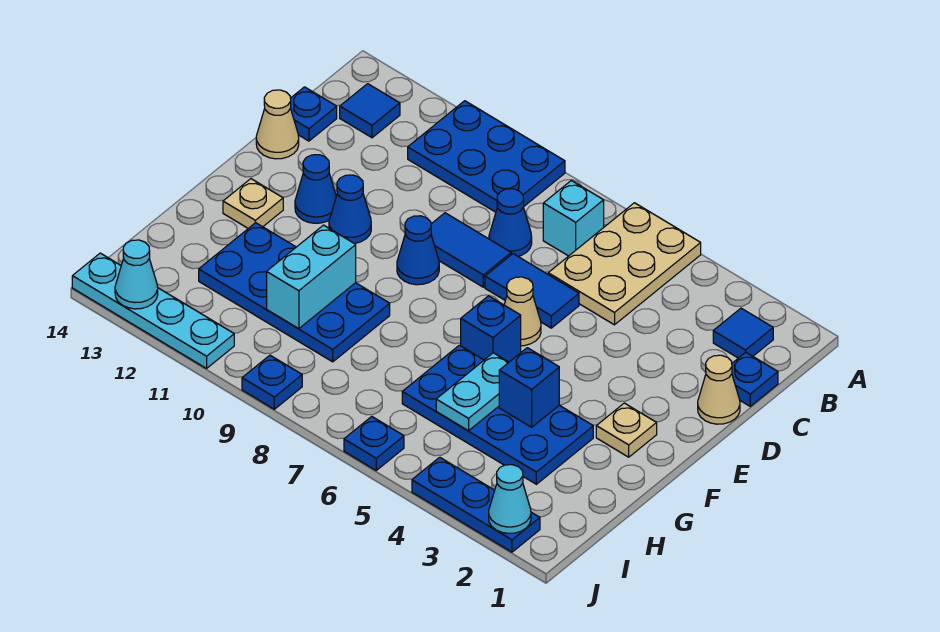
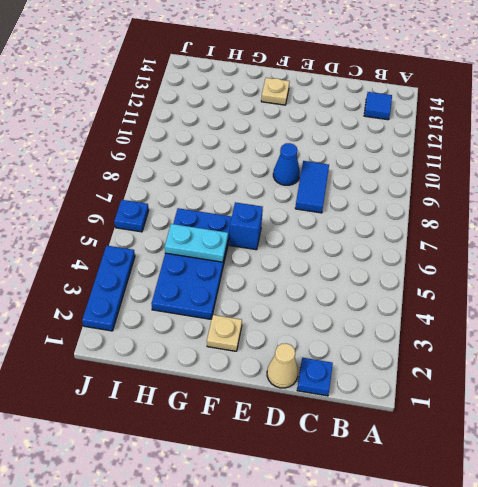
none -> tan plate A5:C6 level 1
none -> blue plate A9:B11 level 1
none -> blue tile B2 level 1
none -> cyan brick B7 level 1

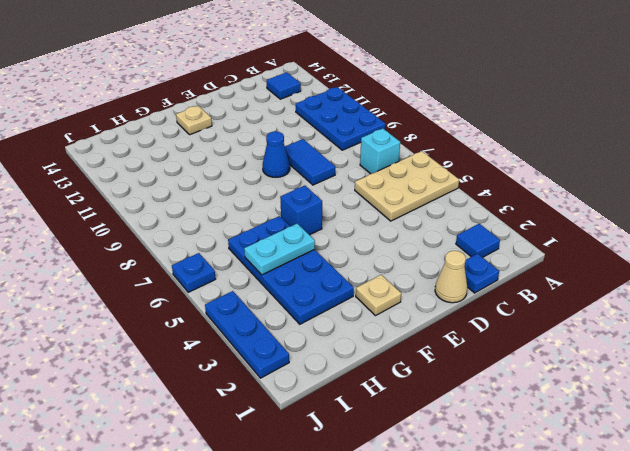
none -> blue cone C8 level 1
none -> blue plate C14 level 1
none -> blue tile D6:D7 level 1
none -> tan cone D14 level 1

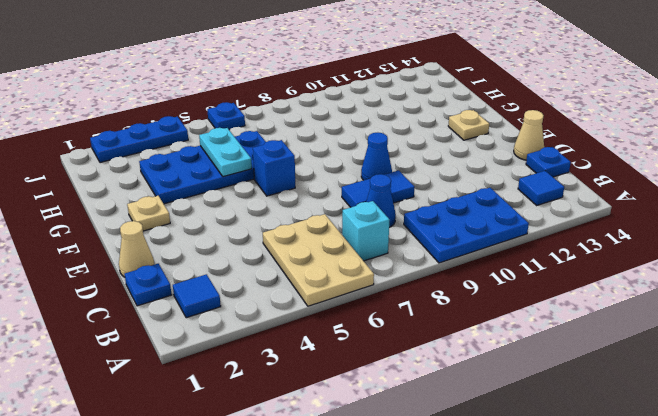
none -> blue tile D6:D7 level 1
none -> tan cone E6 level 1
none -> blue cone E11 level 1
none -> blue cone E12 level 1

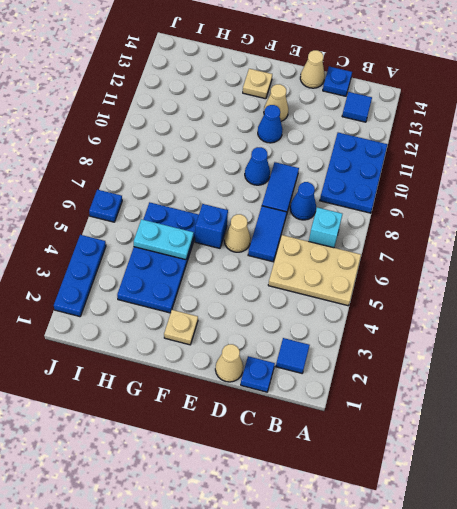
tan cone E12 level 1 -> blue cone E12 level 1
none -> blue plate G9:H12 level 1
none -> blue plate J9 level 1
none -> cyan plate J11:J14 level 1
none -> blue brick G4 level 2

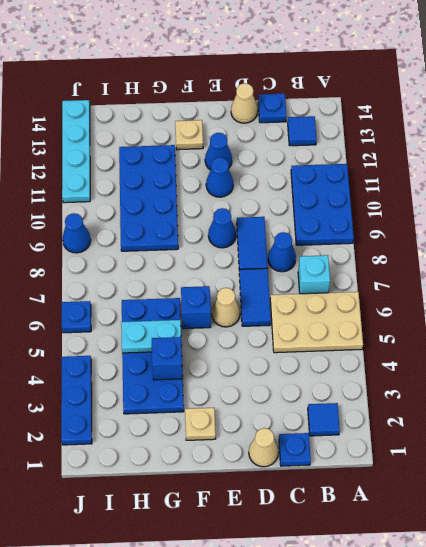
blue cone J9 level 1 -> blue plate J9 level 1
none -> cyan brick G10:H10 level 2
none -> cyan cone J2 level 2
none -> cyan cone J13 level 2

